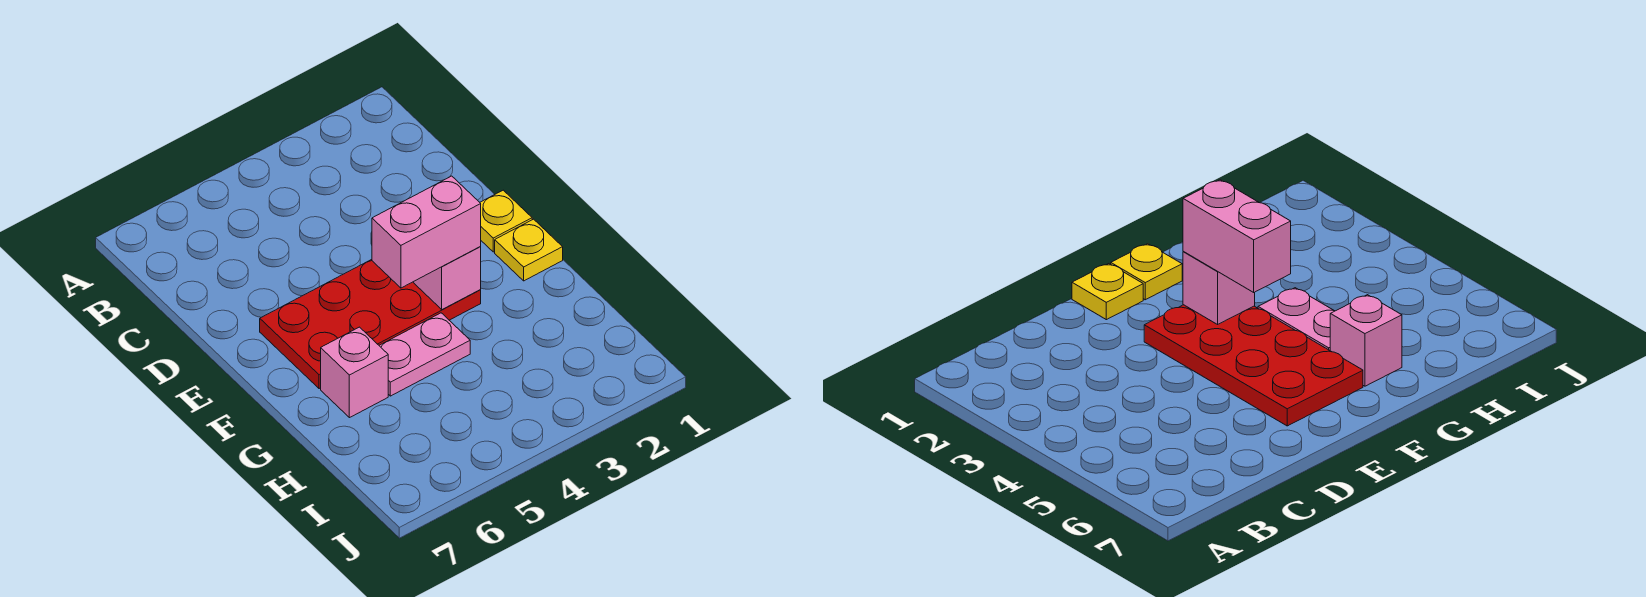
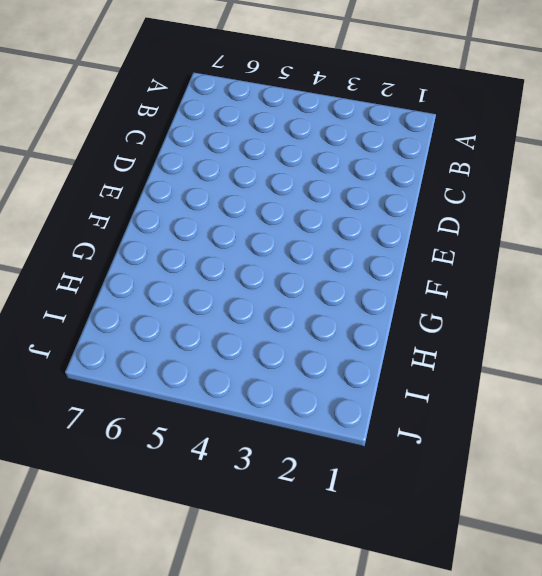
none -> yellow plate E1 level 1
none -> red plate E3:F6 level 1

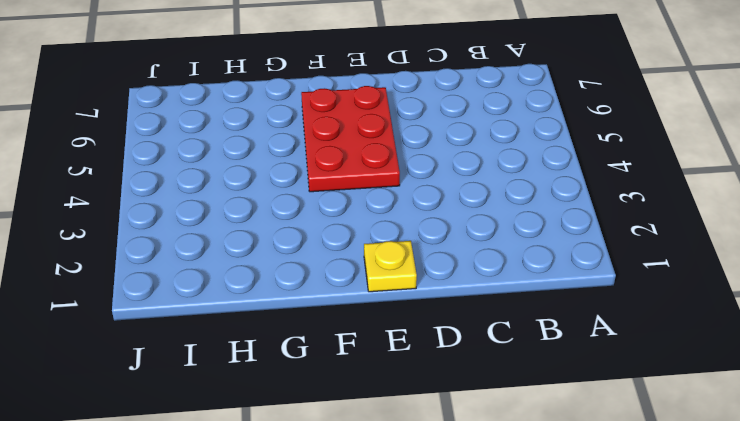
red plate E4:F6 level 1 -> red plate E3:F6 level 1
none -> yellow plate F1 level 1
none -> pink plate G4:G5 level 1

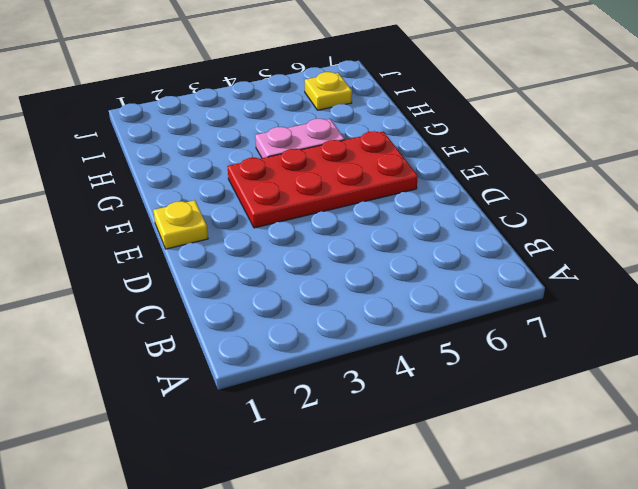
yellow plate I6 level 1 -> yellow plate F1 level 1
none -> pink brick G6 level 1
none -> pink brick F3 level 2

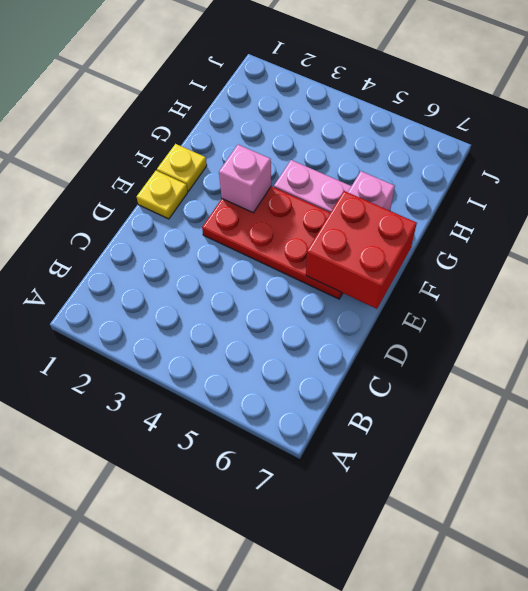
red brick E6:F7 level 2 -> none
none -> pink brick F3:F4 level 3

